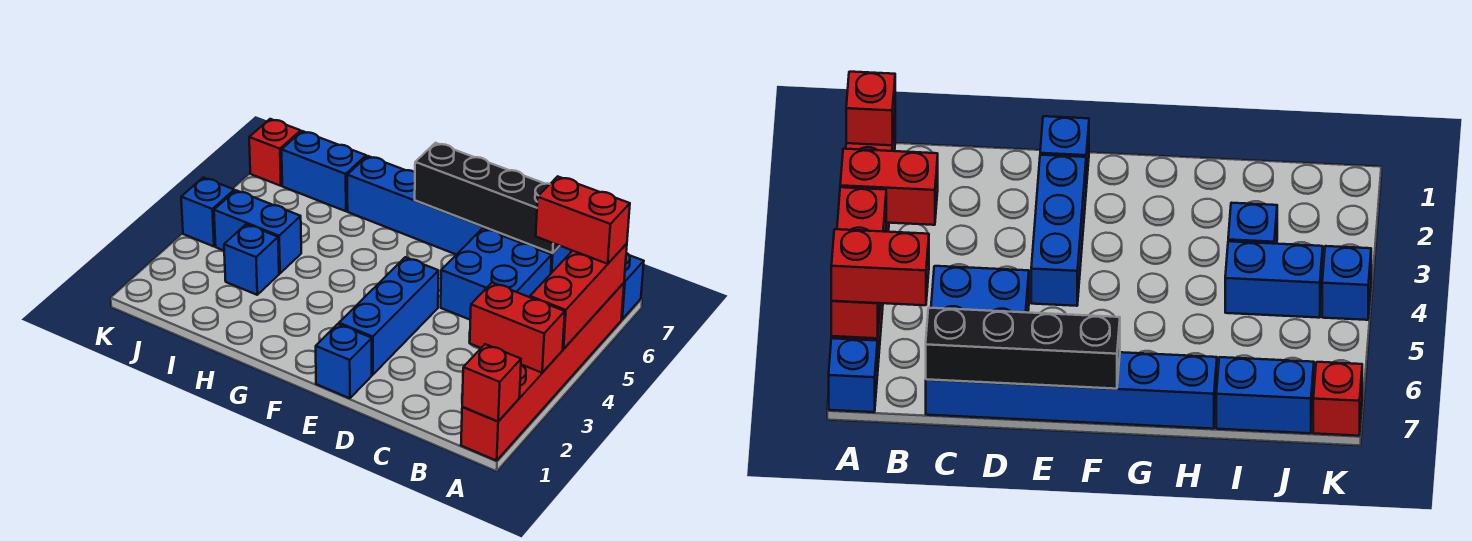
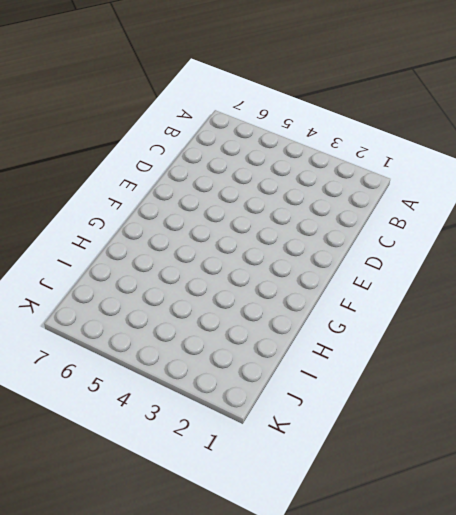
none -> red brick A1:A6 level 1
none -> blue brick A7 level 1
none -> blue brick C5:D6 level 1

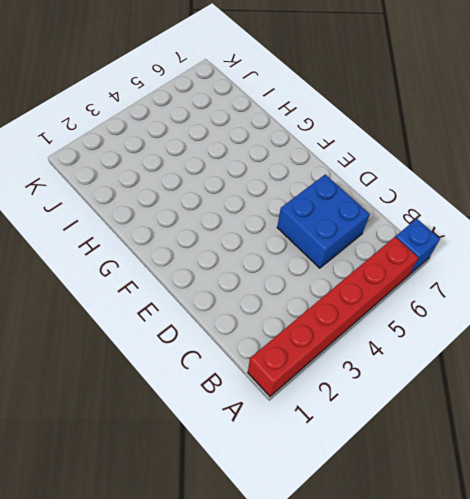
none -> blue brick C7:H7 level 1
none -> blue brick E1 level 1
none -> blue brick E2:E4 level 1

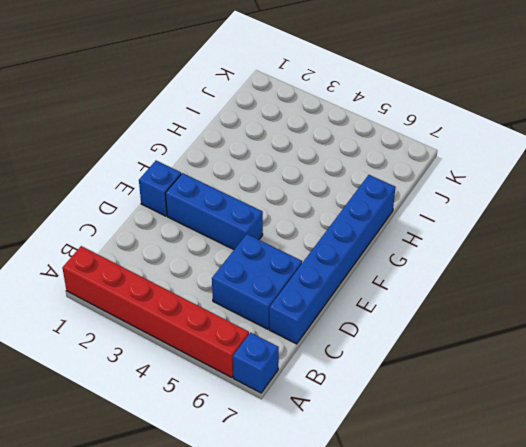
none -> blue brick I3 level 1
none -> blue brick I4:J4 level 1
none -> blue brick I7:J7 level 1

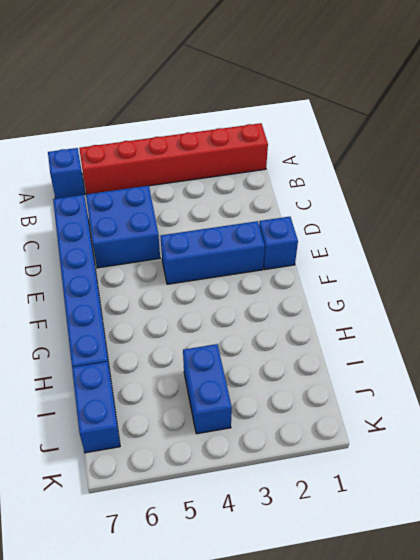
none -> blue brick I3 level 1
none -> blue brick K4 level 1
none -> red brick K7 level 1

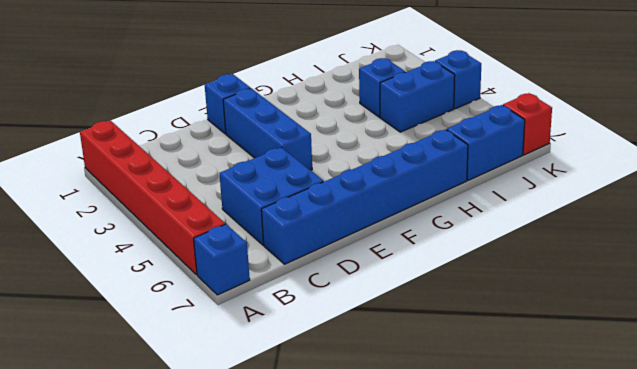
none -> red brick A1 level 2
none -> red brick A3:B3 level 2
none -> red brick A4:A6 level 2

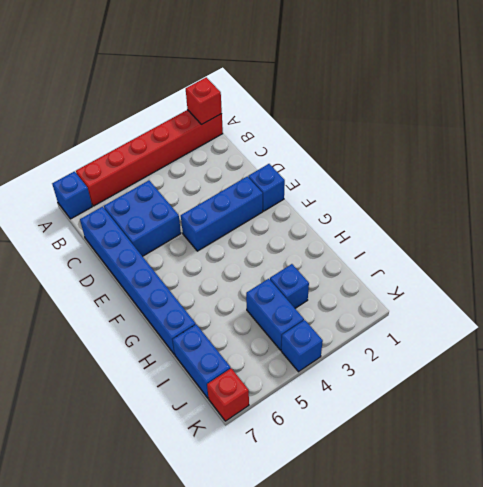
none -> red brick A3:B3 level 2
none -> red brick A4:A6 level 2
none -> black brick C7:F7 level 2

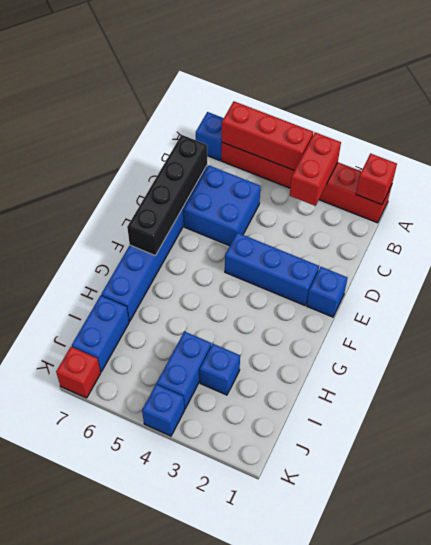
none -> red brick A6:B6 level 3

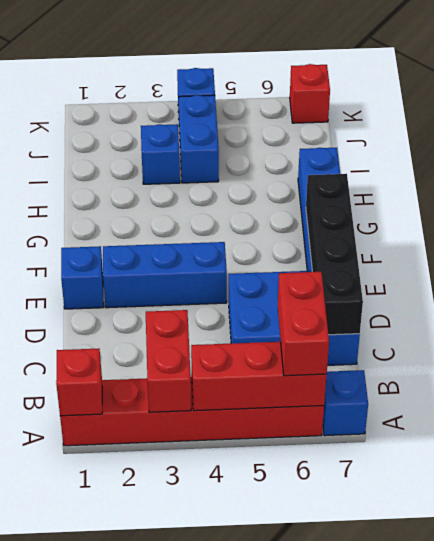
none -> blue brick I7:J7 level 1

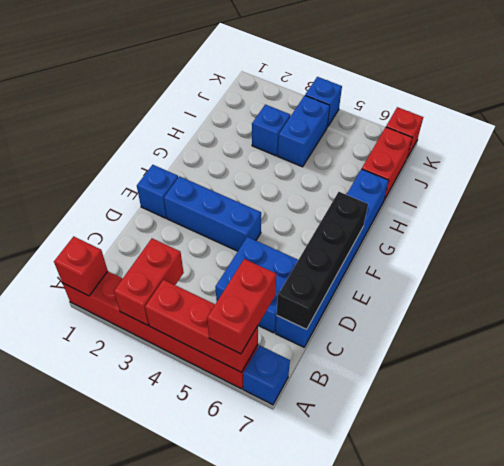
red brick I7:J7 level 1 -> blue brick I7:J7 level 1

